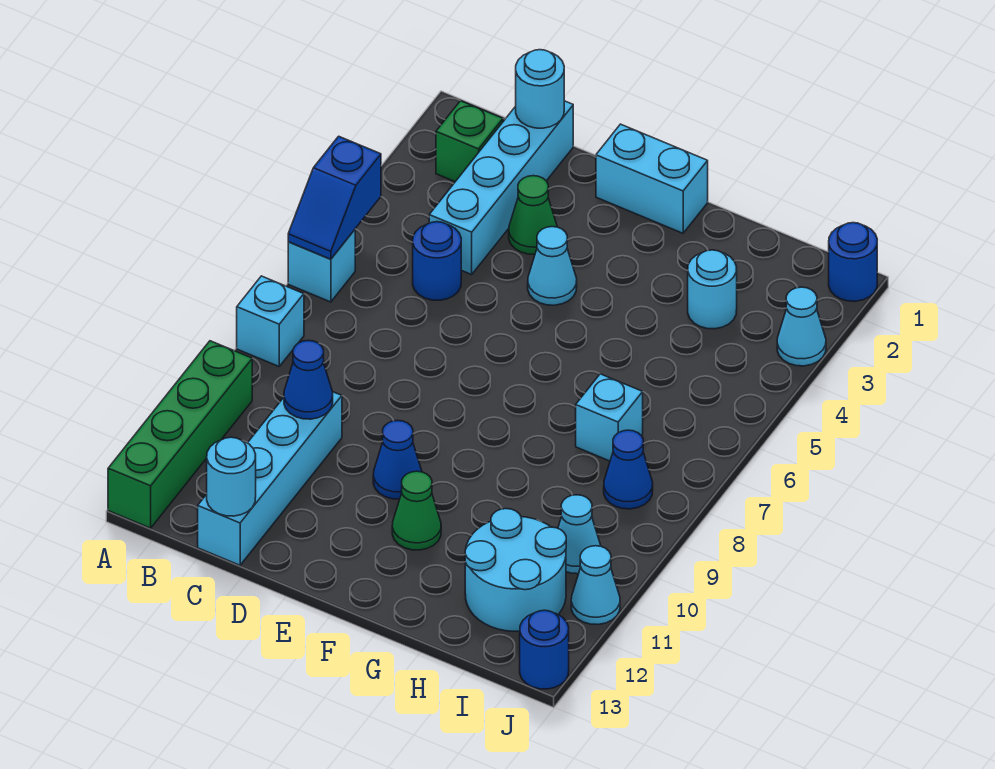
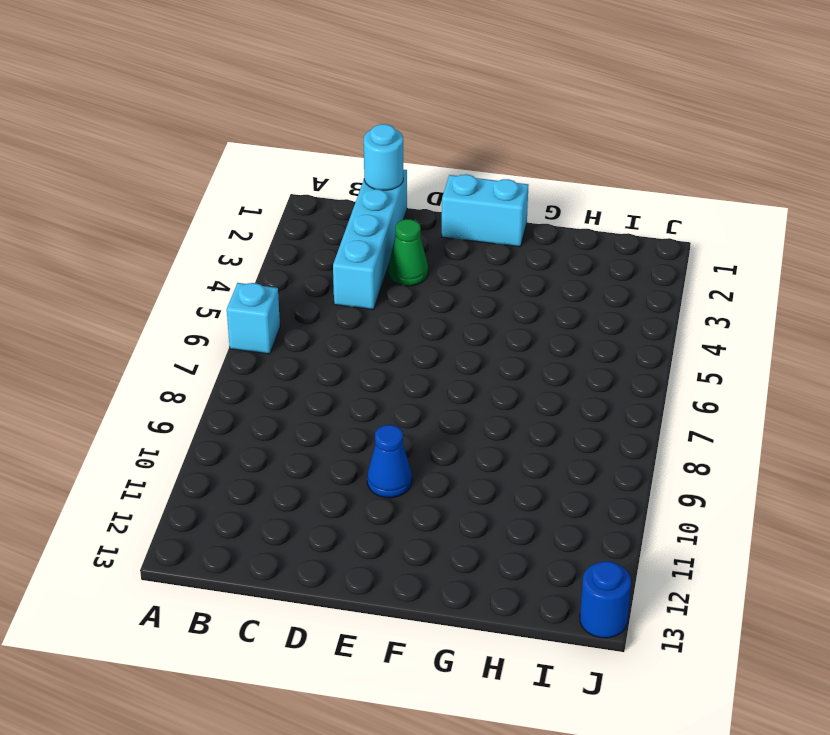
none -> cyan brick A8 level 1
none -> green brick A10:A13 level 1
none -> green brick B2 level 1

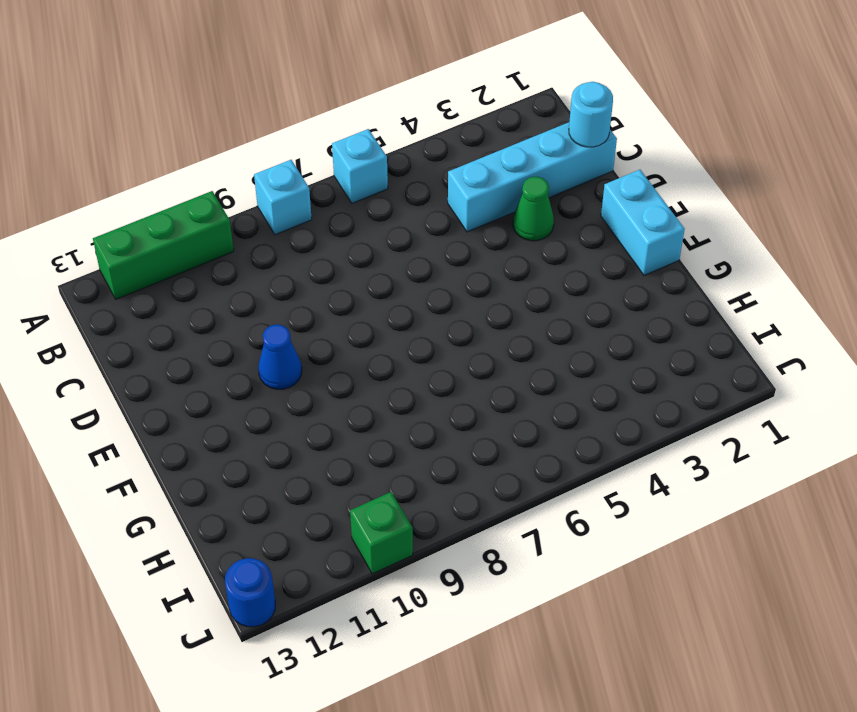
green brick A10:A12 level 1 -> green brick A10:A13 level 1
green brick J10 level 1 -> green brick B2 level 1
none -> blue round brick C5 level 1
none -> cyan brick C10:C13 level 1
none -> cyan cone E4 level 1

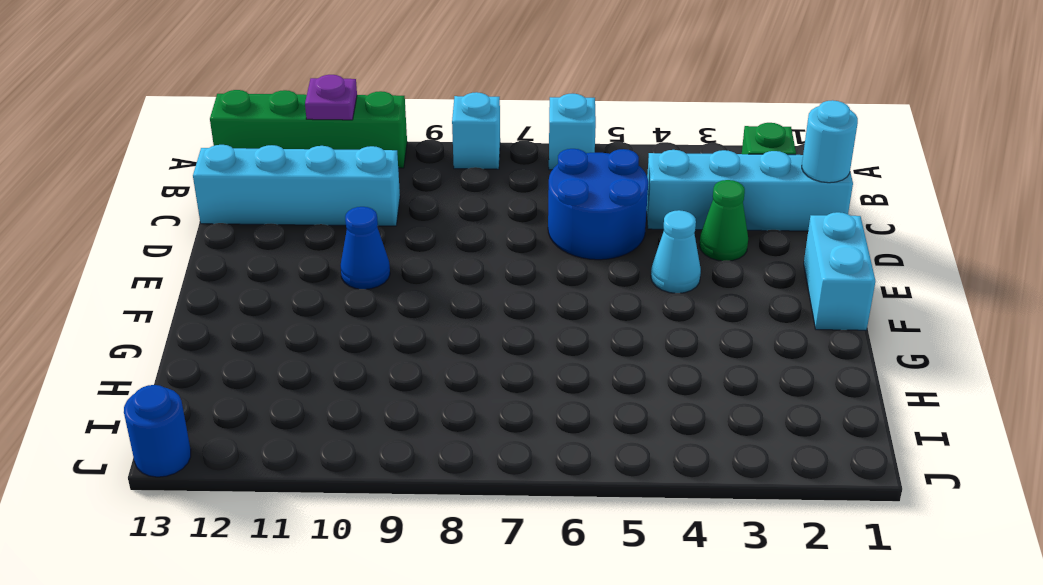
purple plate A11 level 2 -> none
blue round brick C5:D6 level 1 -> blue round brick C5 level 1
none -> green cone F11 level 1
none -> cyan round brick H3 level 1
none -> cyan brick H7 level 1

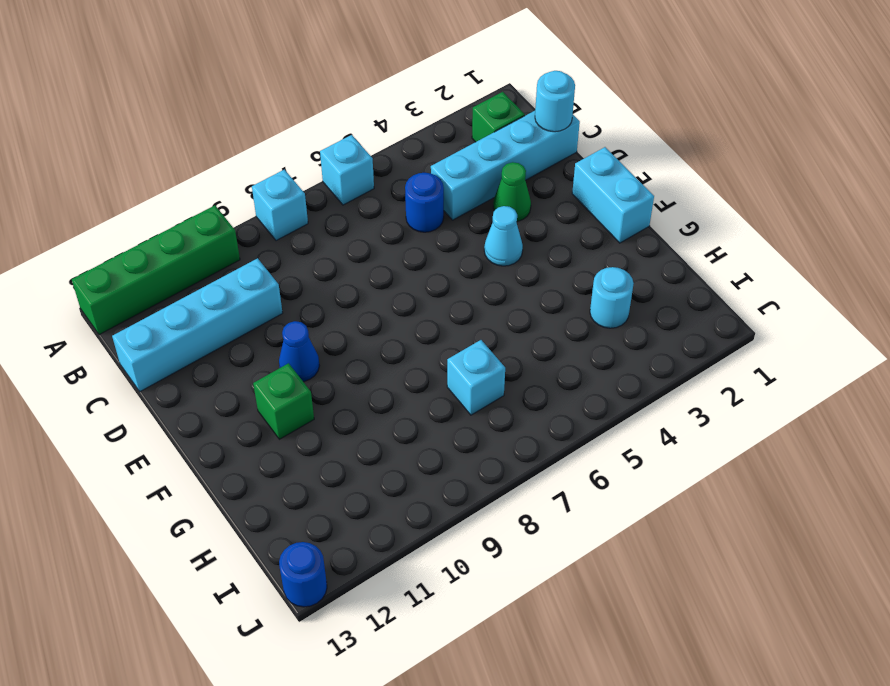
green brick F11 level 1 -> green cone F11 level 1
none -> cyan round brick H11:I12 level 1
none -> blue cone I8 level 1
none -> cyan cone I10 level 1

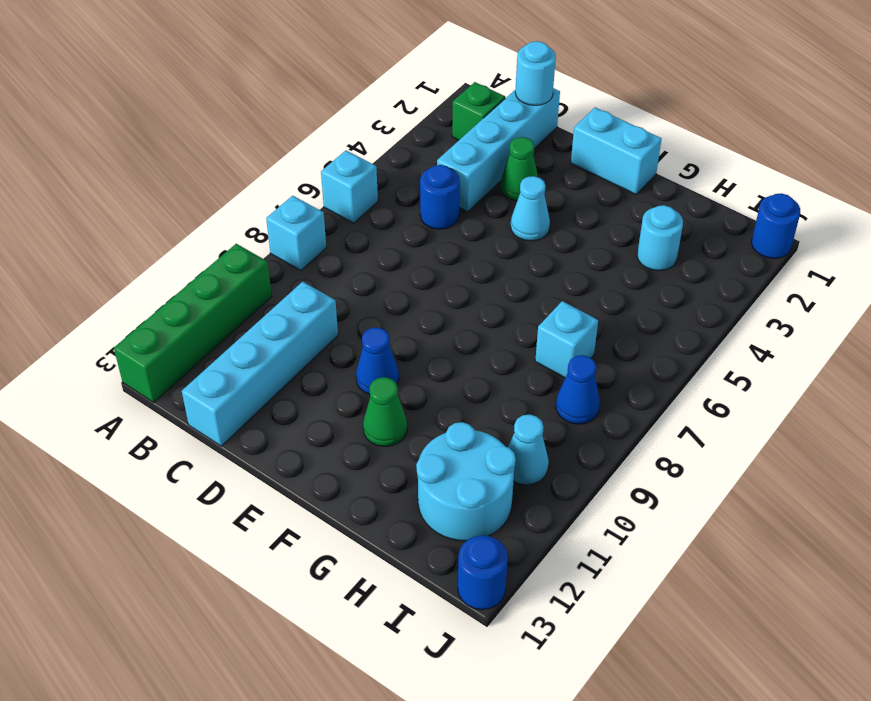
none -> cyan cone J3 level 1
none -> cyan cone J11 level 1
none -> blue slope A5:A6 level 2 top 5

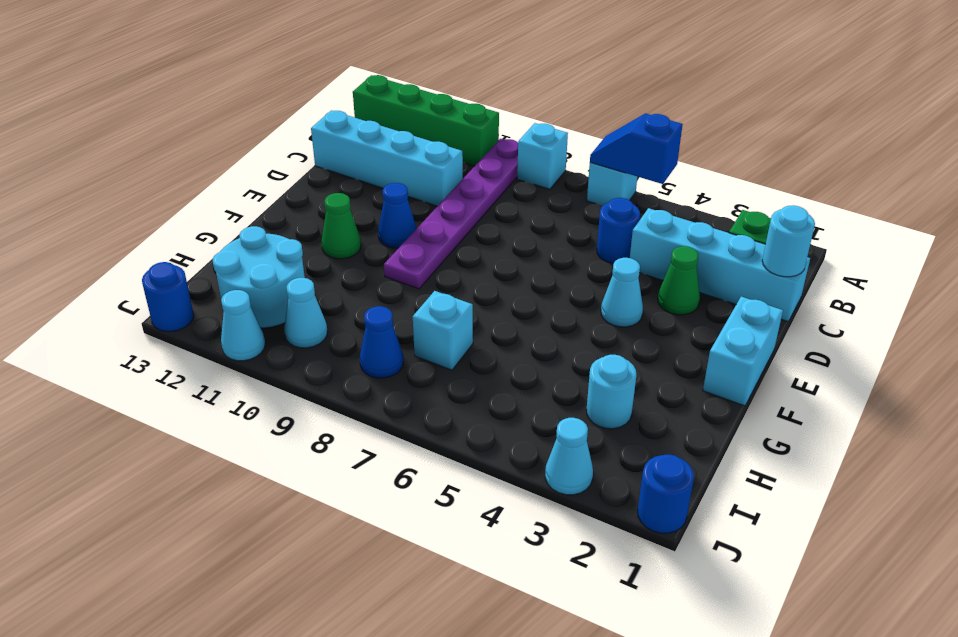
purple plate A9:F9 level 1 -> none
none -> blue cone C10 level 2
none -> cyan round brick C13 level 2

